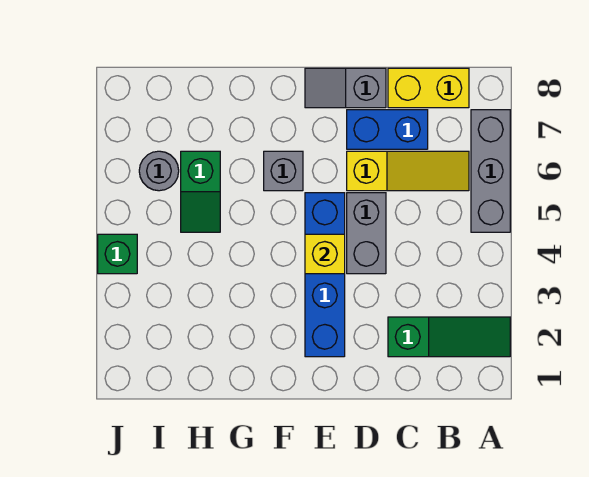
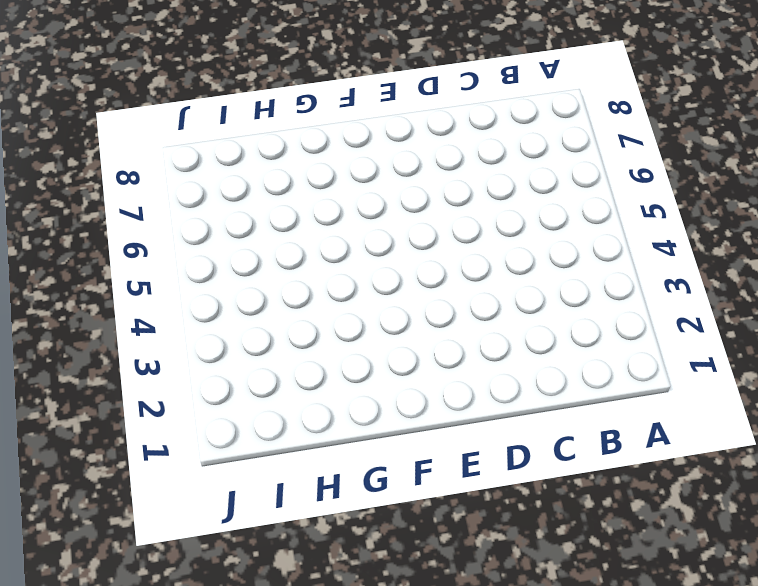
none -> green slope A2:C2 level 1 top C
none -> grey brick A5:A7 level 1
none -> yellow slope B6:D6 level 1 top D

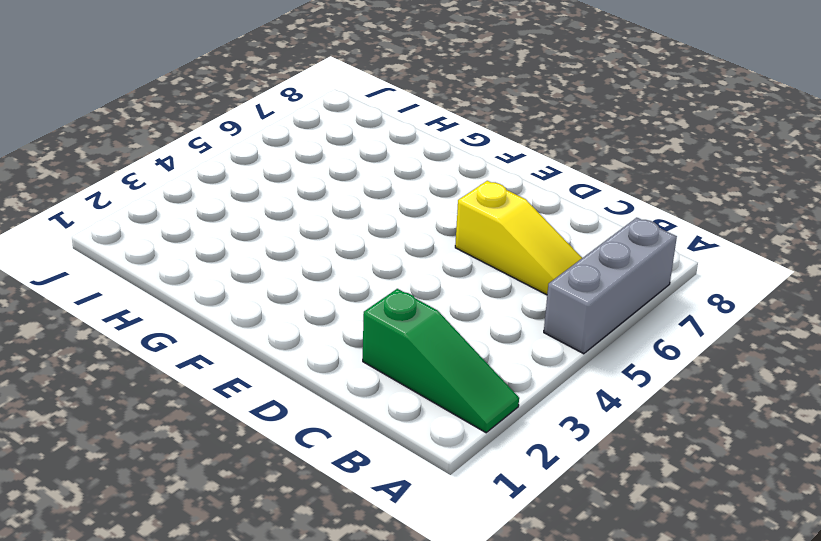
none -> yellow brick B8:C8 level 1
none -> blue brick C7:D7 level 1
none -> grey brick D4:D5 level 1

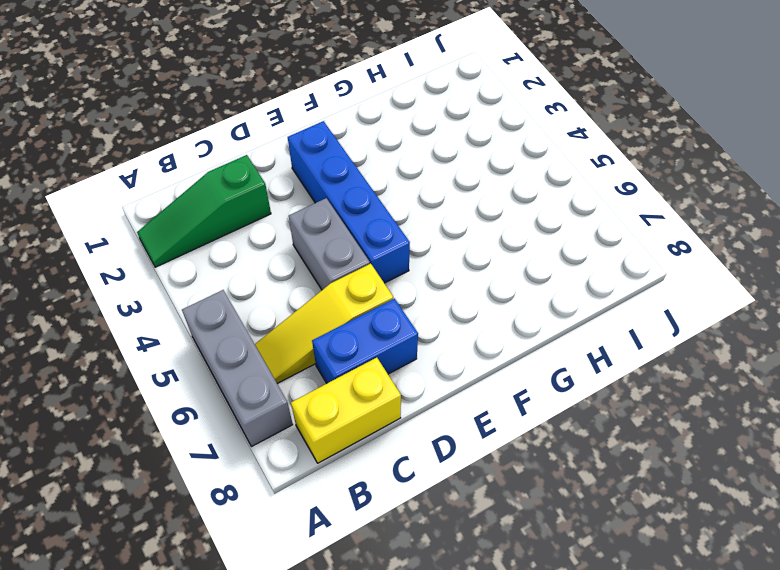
none -> grey slope D8:E8 level 1 top D
none -> grey brick F6 level 1
none -> green slope H5:H6 level 1 top 6

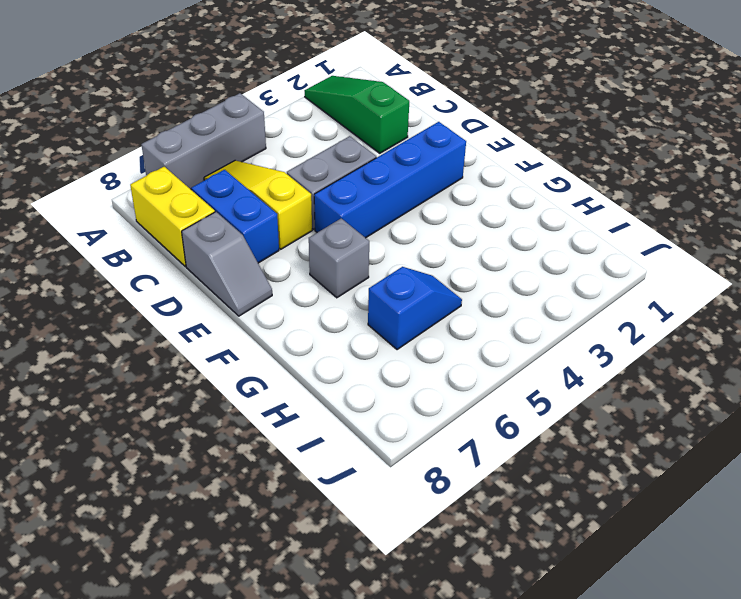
blue slope H5:H6 level 1 top 6 -> green slope H5:H6 level 1 top 6
none -> grey round brick I6 level 1
none -> green brick J4 level 1
none -> yellow brick E4 level 2

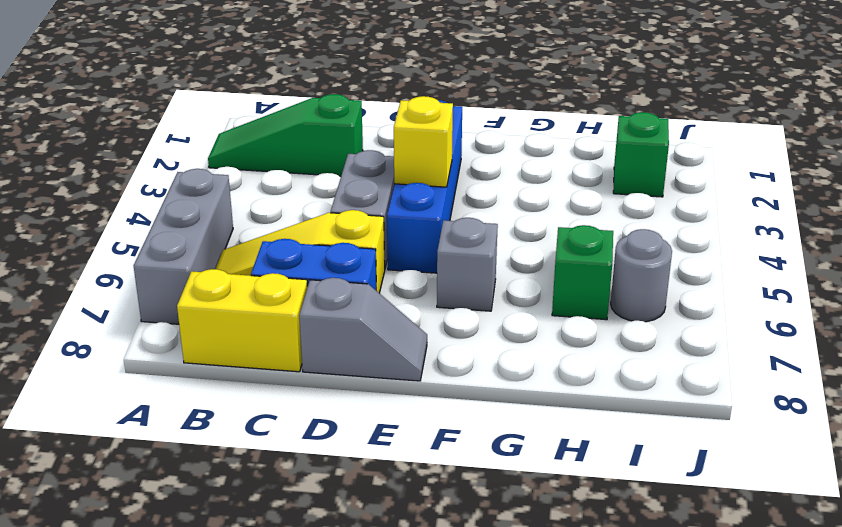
green brick I2 level 1 -> green brick J4 level 1

